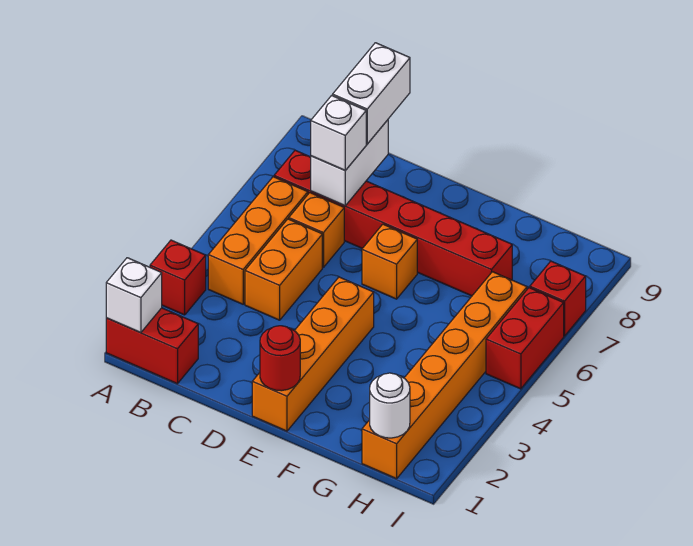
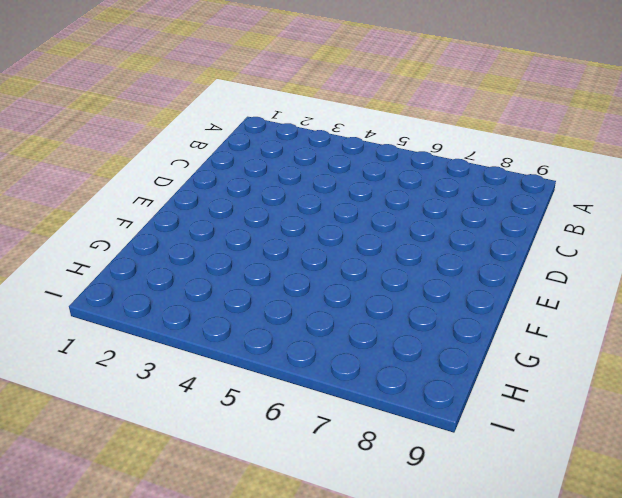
none -> red brick A1:B1 level 1
none -> red brick A3 level 1
none -> orange brick B4:B6 level 1

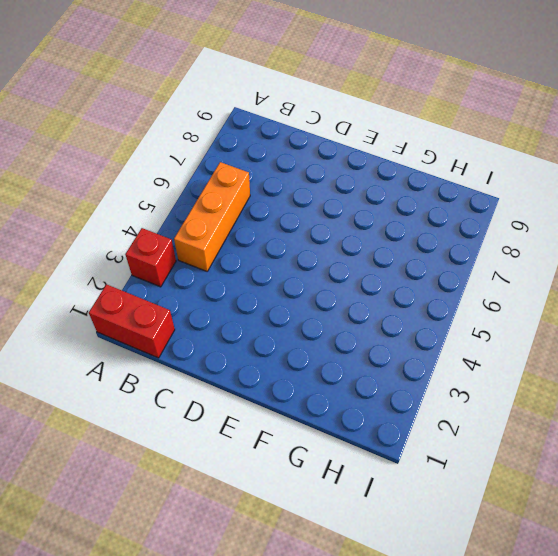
none -> red brick B7:G7 level 1
none -> orange brick C4:C5 level 1
none -> orange brick C6 level 1

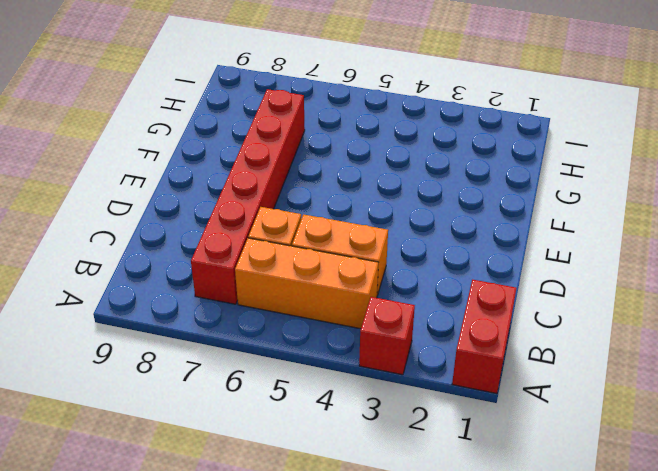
none -> orange brick E1:E4 level 1
none -> orange brick E6 level 1
none -> orange brick H1:H6 level 1

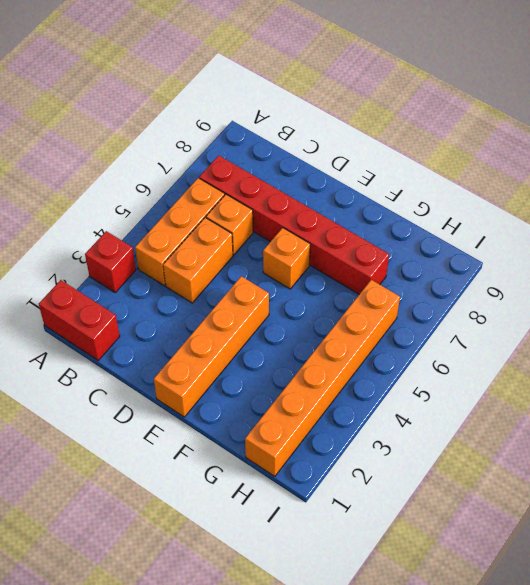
none -> red brick I5:I6 level 1
none -> red brick I7 level 1
none -> white brick A1 level 2

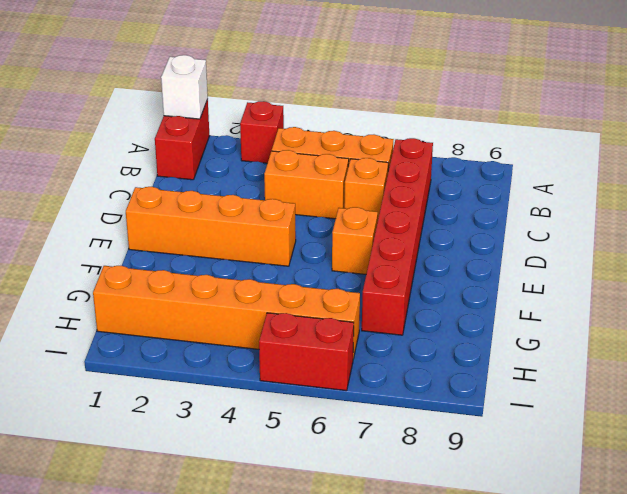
none -> red brick I7 level 1
none -> white brick C7:C8 level 2
none -> red round brick E1 level 2

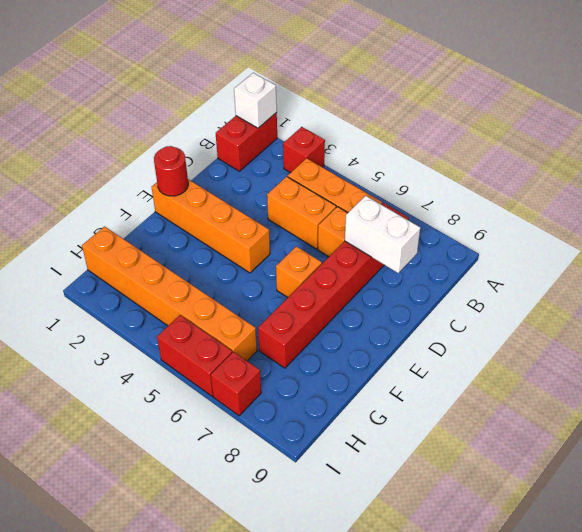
none -> white round brick H1 level 2
none -> white brick C7 level 3
none -> white brick C8:C9 level 3

